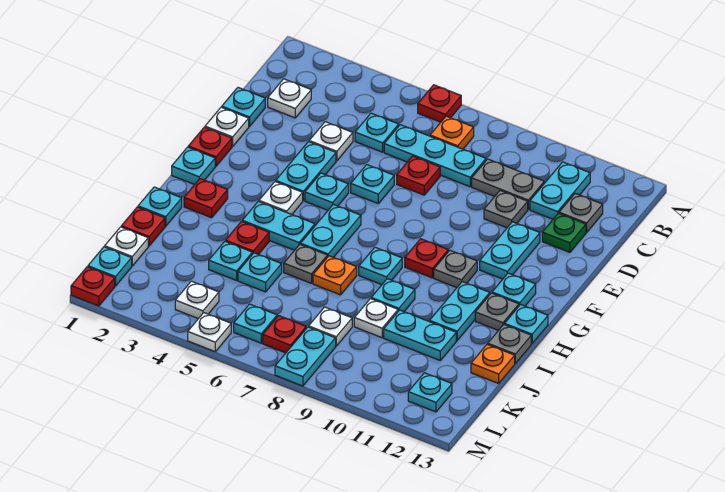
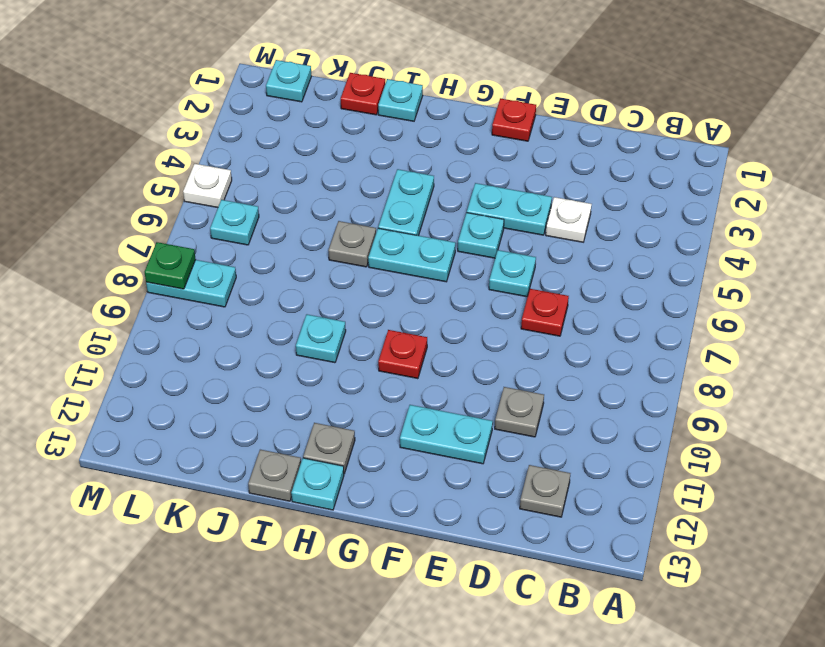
green plate M8 level 2 -> green plate D12 level 1
none -> red plate A6 level 1
none -> orange plate B7 level 1
none -> cyan plate B11:C11 level 1
none -> white plate C2 level 1

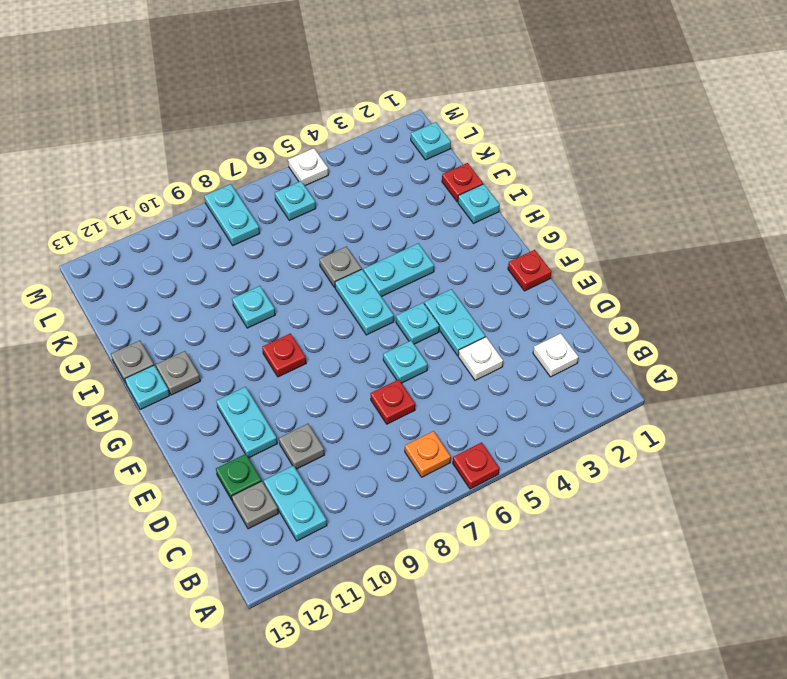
none -> cyan plate C5 level 1
none -> cyan plate C6:C8 level 1
none -> grey plate C9:C10 level 1
none -> cyan plate D1 level 1

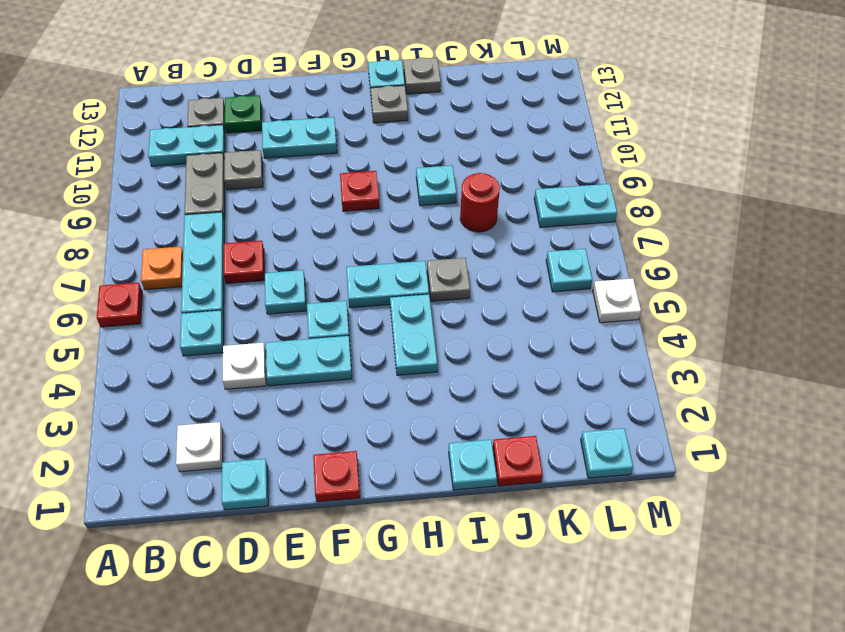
red round brick J8 level 1 -> none
none -> white plate E1 level 1
none -> cyan plate G1 level 1
none -> white plate G4 level 1
none -> grey plate G10 level 1

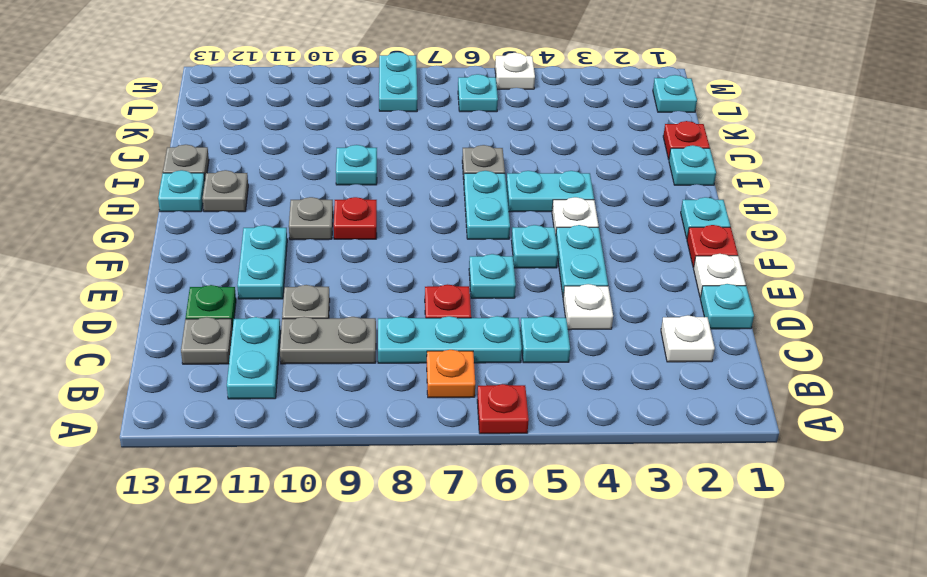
none -> cyan plate G12 level 1
none -> red plate H2 level 1
none -> cyan plate H8 level 1
none -> cyan plate H11:I11 level 1

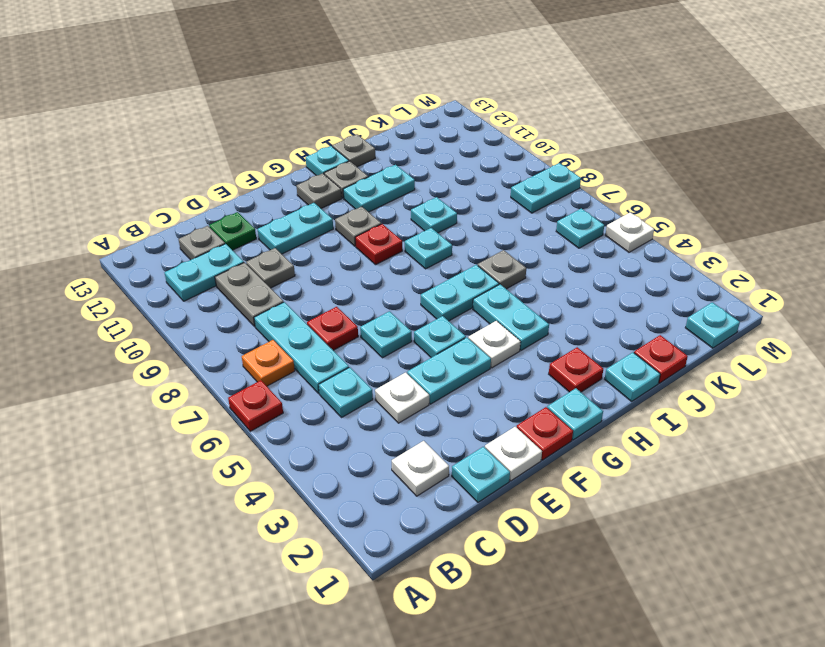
grey plate G12 level 1 -> cyan plate G12 level 1
none -> red plate I4 level 1
none -> orange plate I7 level 1
none -> cyan plate J4 level 1
none -> cyan plate J5 level 1

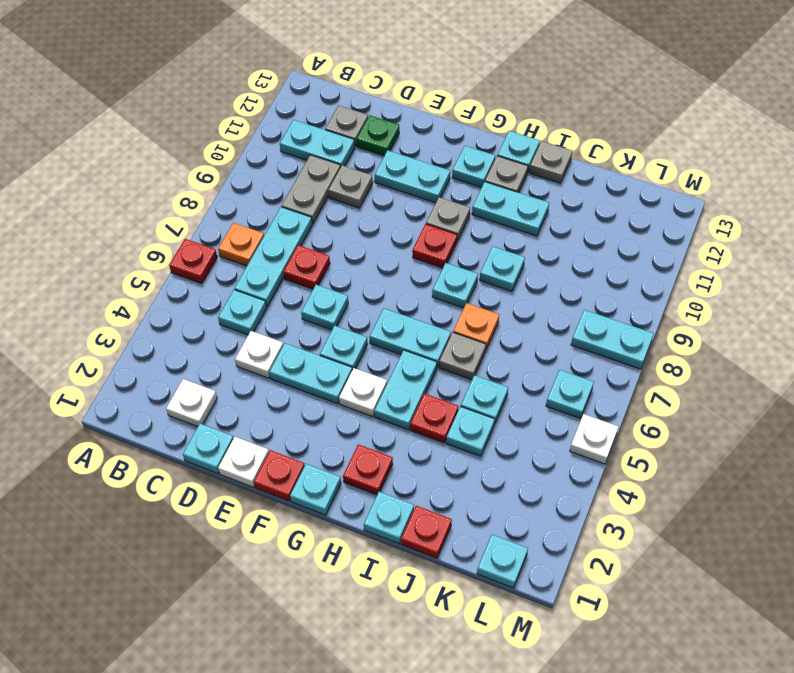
none -> white plate J9 level 1
none -> cyan plate J10:J11 level 1
none -> orange plate J13 level 1
none -> white plate K1 level 1

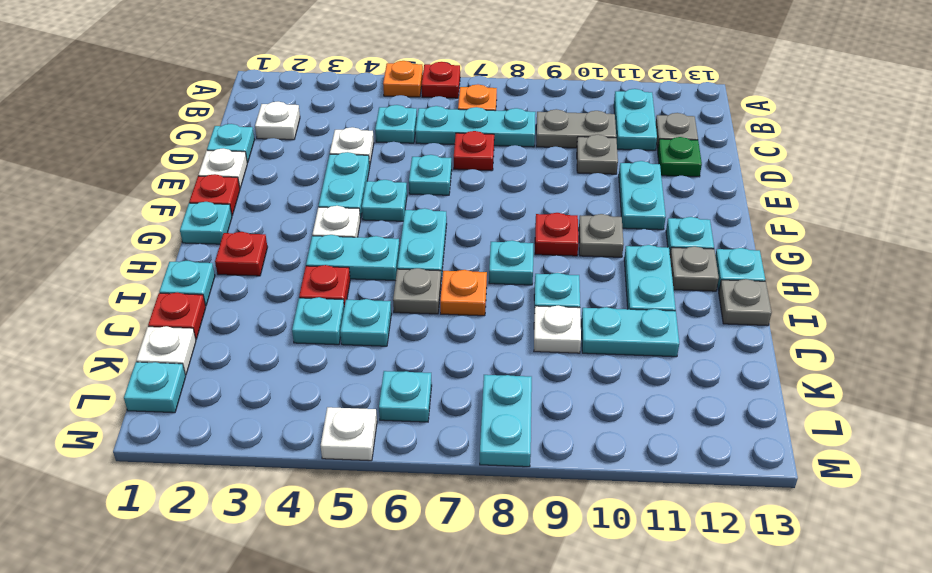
orange plate A5 level 1 -> orange plate J13 level 1
none -> white plate K8 level 1
none -> white plate L4 level 1
none -> red plate L7 level 1
none -> cyan plate L12 level 1

